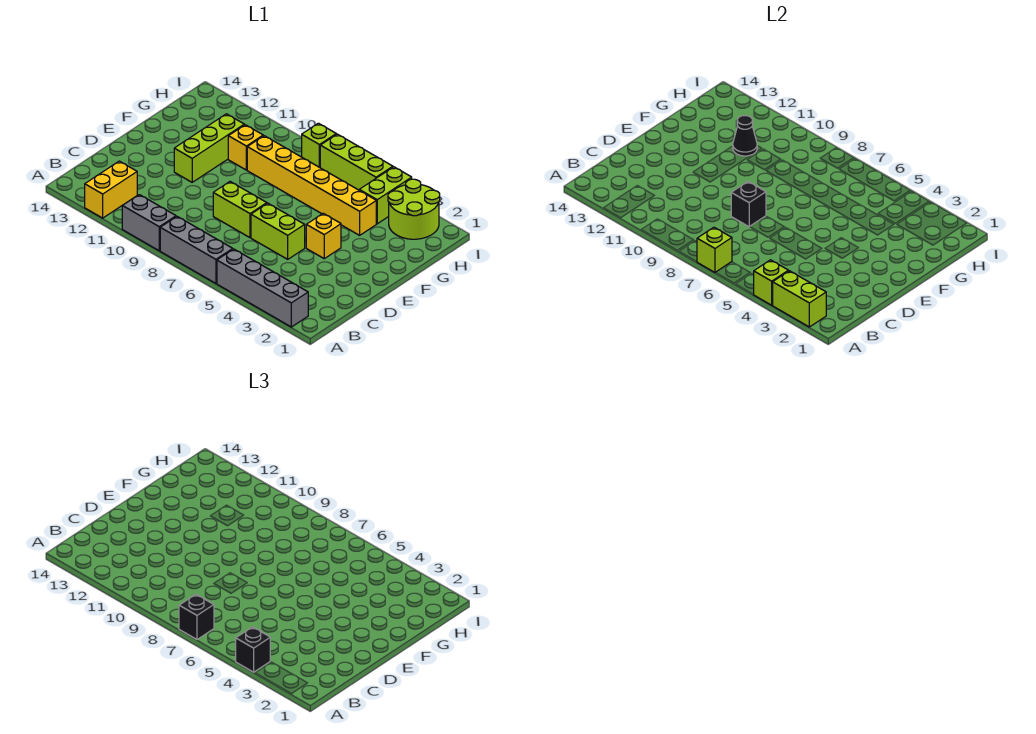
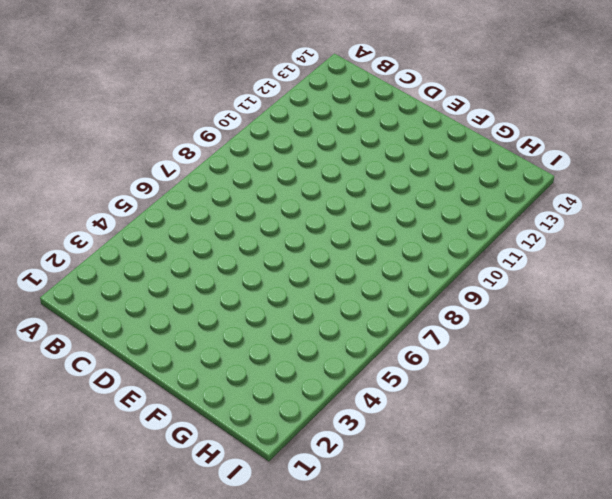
none -> grey brick A2:A5 level 1
none -> grey brick A6:A8 level 1
none -> grey brick A9:A10 level 1

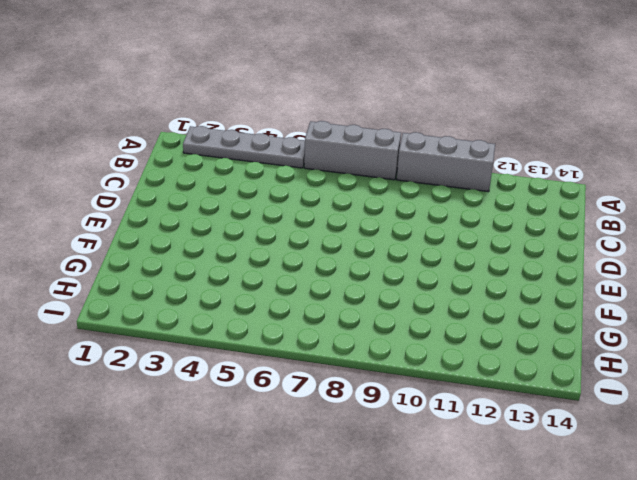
grey plate A2:A5 level 1 -> grey brick A2:A5 level 1
grey brick A9:A11 level 1 -> grey brick A9:A10 level 1
none -> yellow brick A12:B12 level 1
none -> lime brick D5:D6 level 1
none -> lime brick D7:D8 level 1

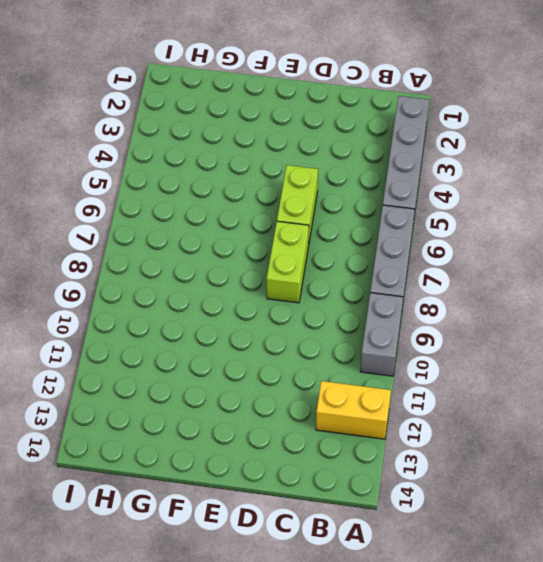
none -> yellow brick E4 level 1
none -> lime brick E11:G11 level 1
none -> yellow brick G4:G9 level 1

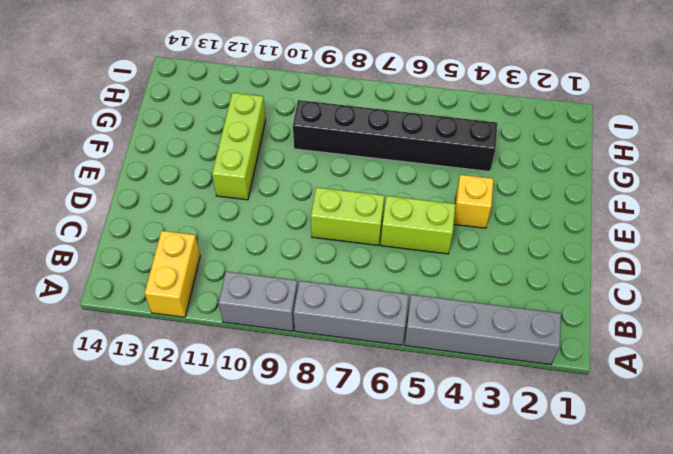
black brick G4:G9 level 1 -> yellow brick G4:G9 level 1
none -> yellow brick G10 level 1
none -> lime round brick H2:I3 level 1
none -> lime brick H4:I4 level 1

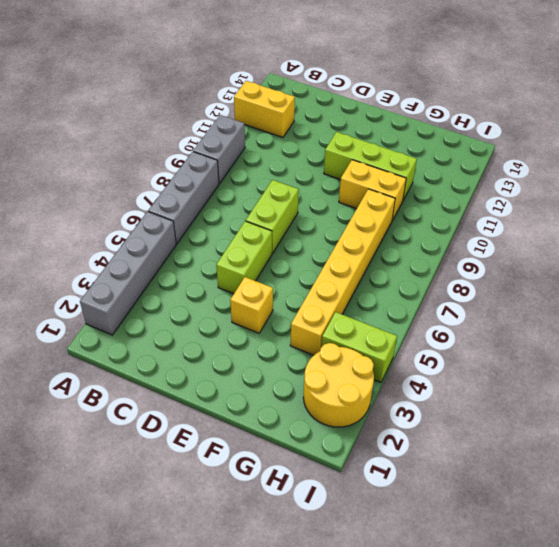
yellow brick F10:G10 level 1 -> yellow brick G10 level 1
yellow round brick H2:I3 level 1 -> lime round brick H2:I3 level 1
none -> lime brick I5:I7 level 1
none -> lime brick I8 level 1
none -> lime brick A2:A3 level 2

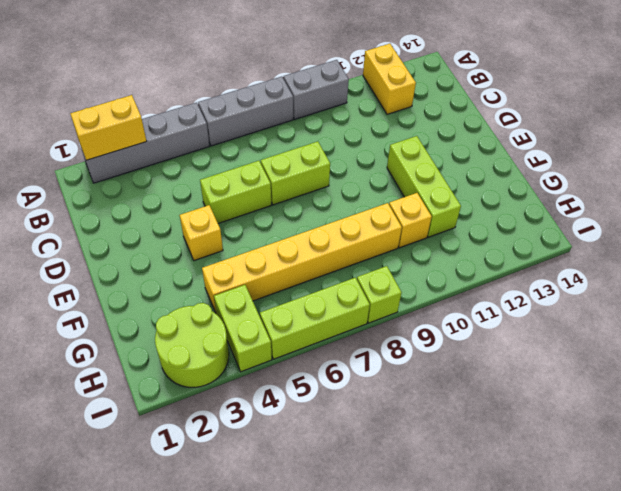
yellow brick A2:A3 level 2 -> lime brick A2:A3 level 2
none -> lime brick A4 level 2
none -> lime brick A7 level 2
none -> black brick D8 level 2

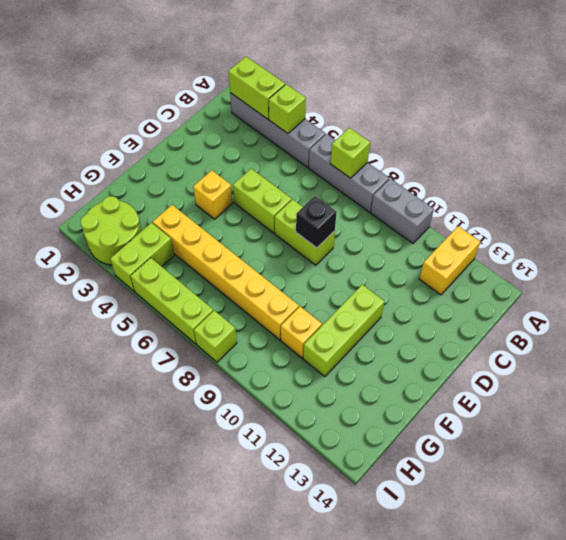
none -> black cone G11 level 2
none -> black brick A4 level 3
none -> black brick A7 level 3

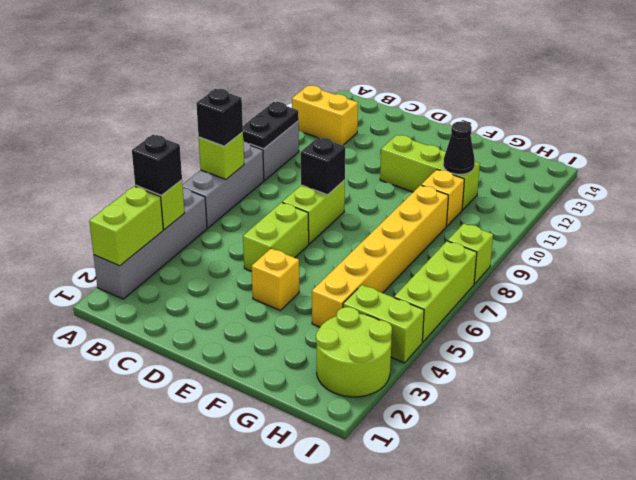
black plate A9:A10 level 2 -> none

